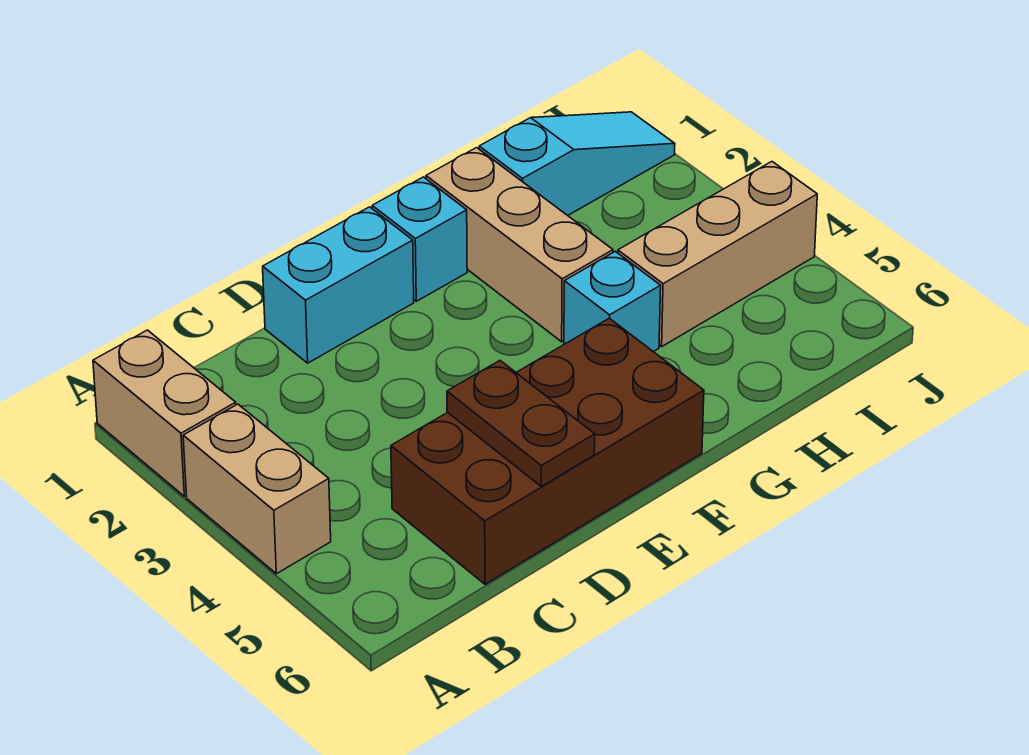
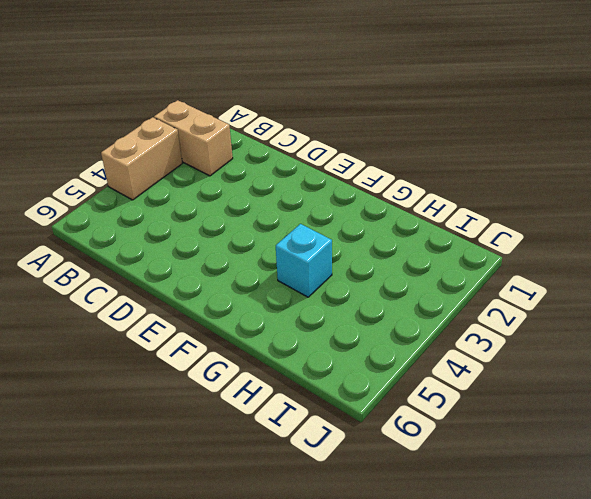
tan brick A2:B2 level 1 -> tan brick A1:A2 level 1
none -> brown brick C5:F6 level 1
none -> cyan brick D1:E1 level 1

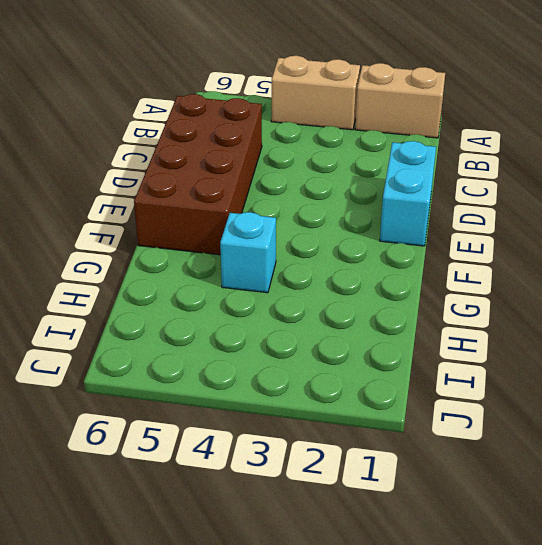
none -> cyan brick F1 level 1
none -> tan brick G1:G3 level 1

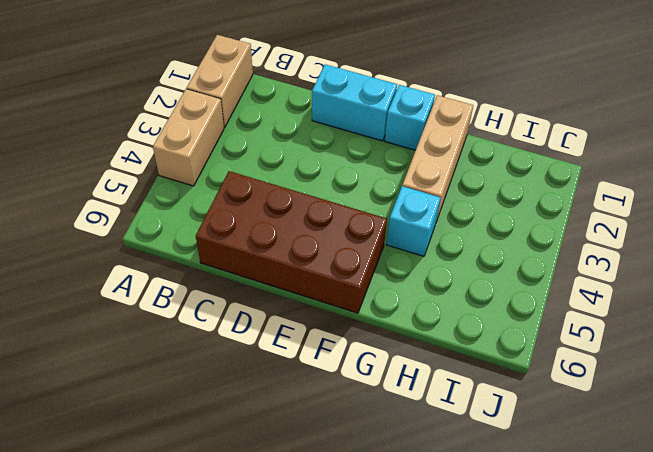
none -> cyan slope H1:J1 level 1 top H
none -> tan brick H4:J4 level 1

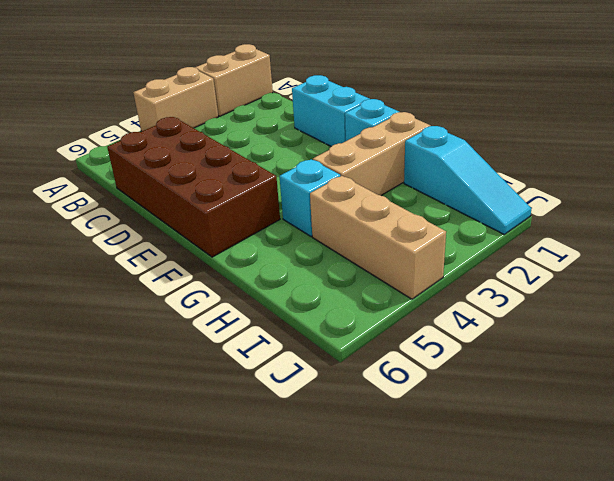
none -> brown plate D5:D6 level 2

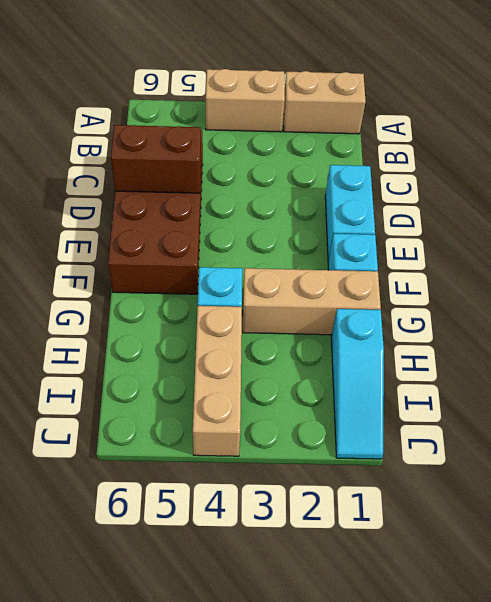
brown brick D5:D6 level 2 -> brown plate D5:D6 level 2

